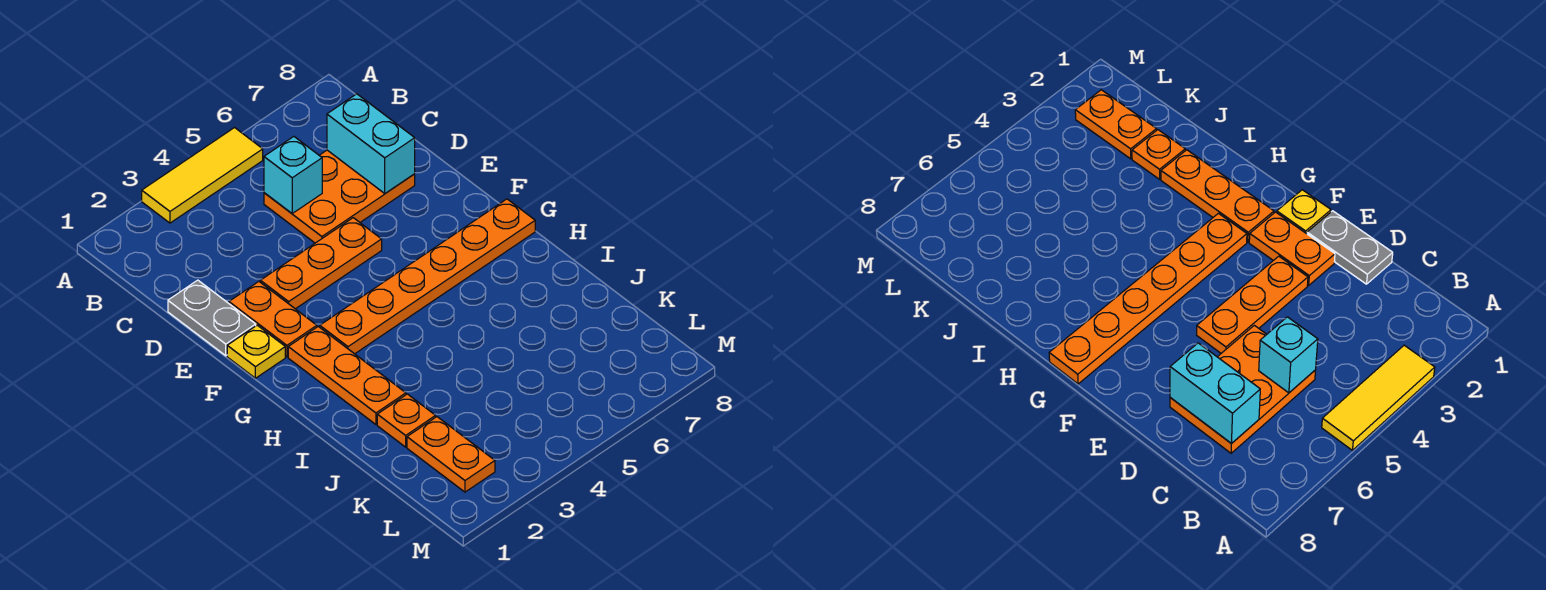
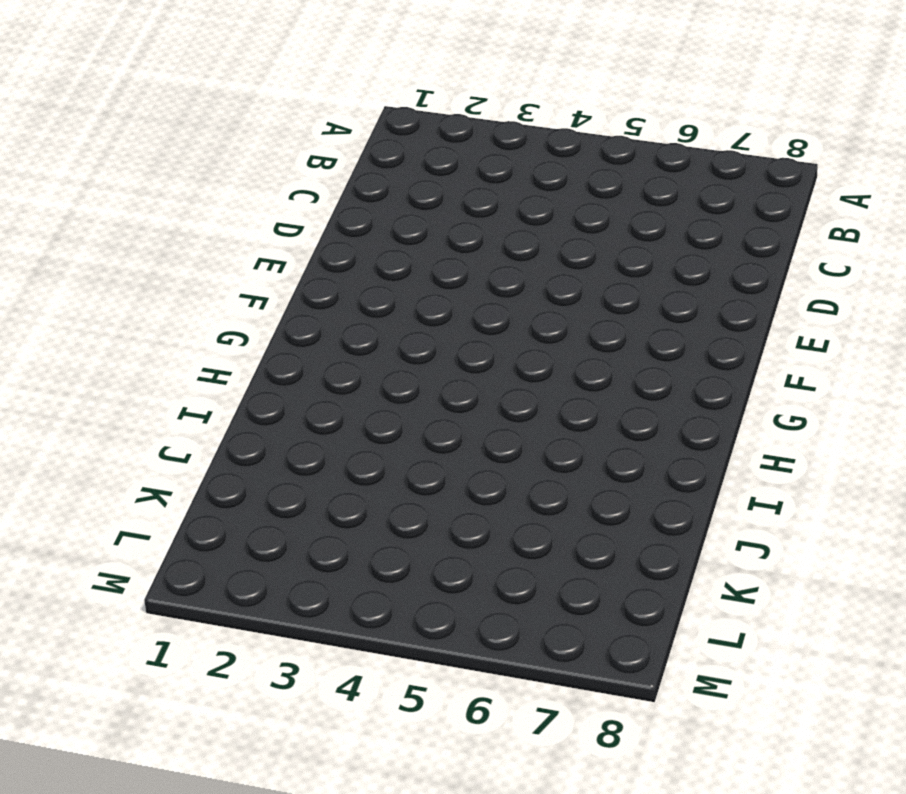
none -> yellow tile A3:A5 level 1
none -> orange plate C5:D7 level 1
none -> grey plate D1:E1 level 1

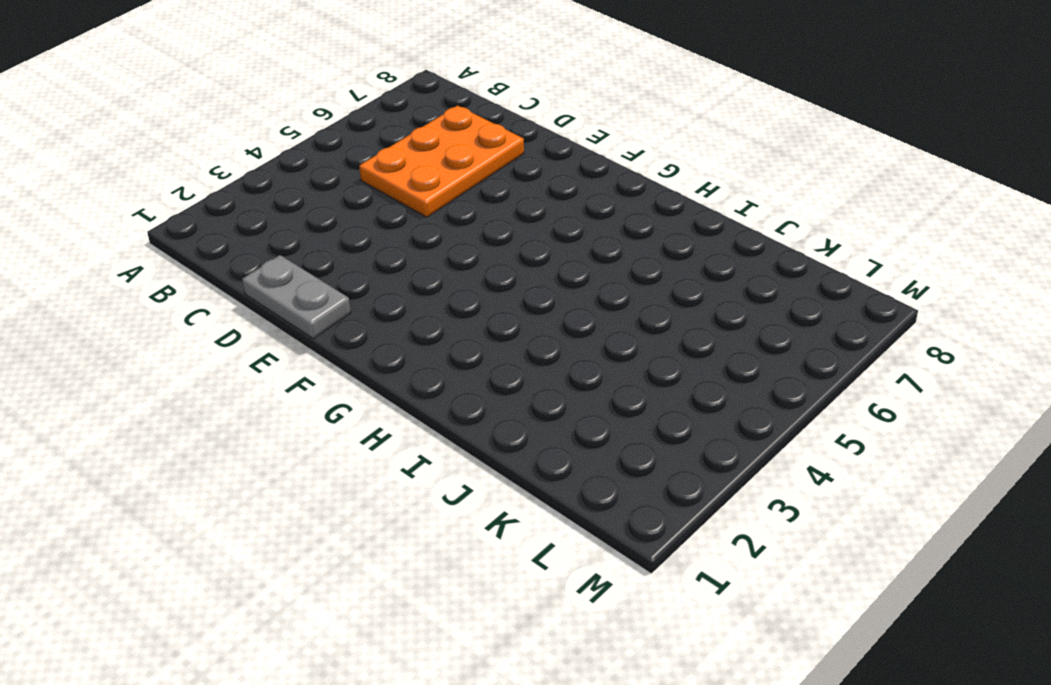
none -> yellow tile A3:A5 level 1
none -> orange plate E2:F2 level 1
none -> orange plate E3:E5 level 1

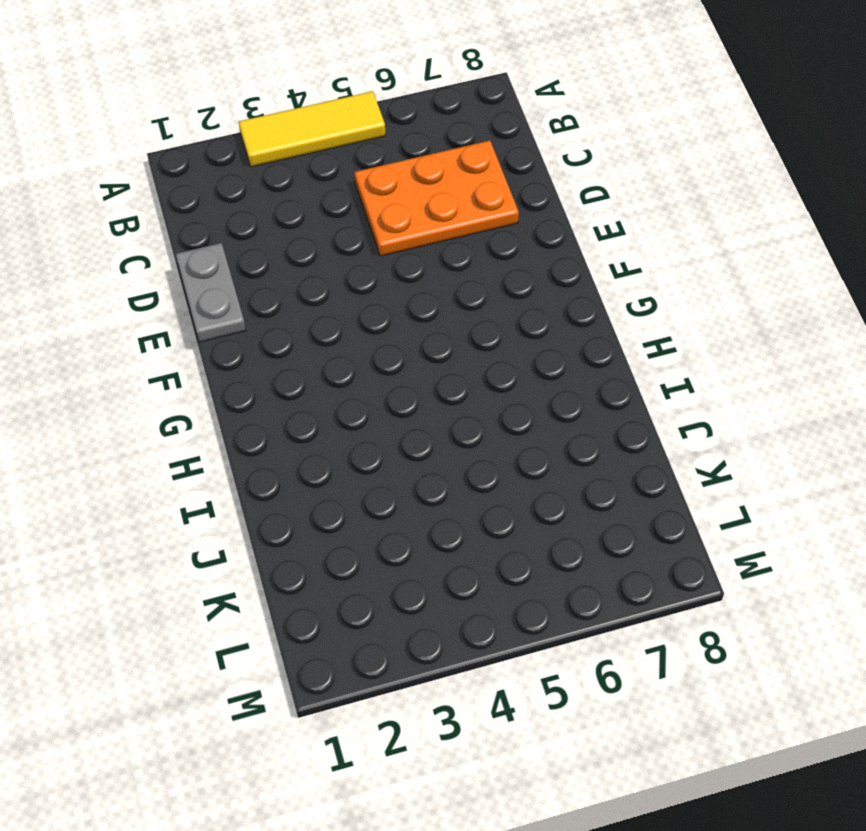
none -> orange plate E2:F2 level 1
none -> orange plate E3:E5 level 1
none -> yellow plate F1 level 1

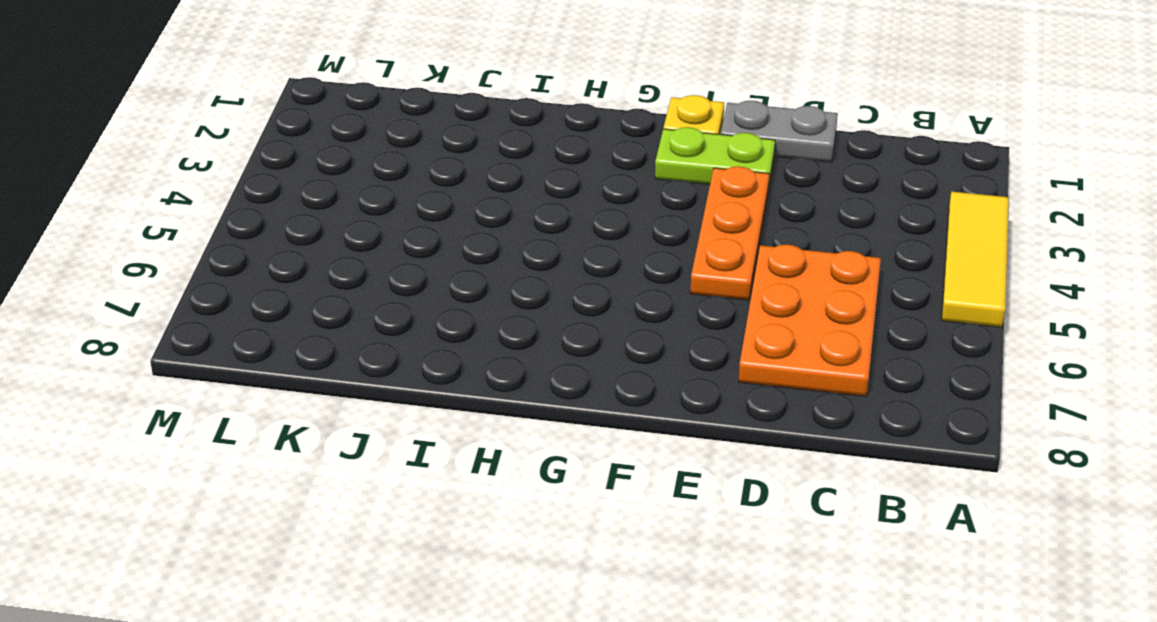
lime plate E2:F2 level 1 -> orange plate E2:F2 level 1
none -> orange plate G2:I2 level 1
none -> orange plate G3:G8 level 1
none -> orange plate J2 level 1

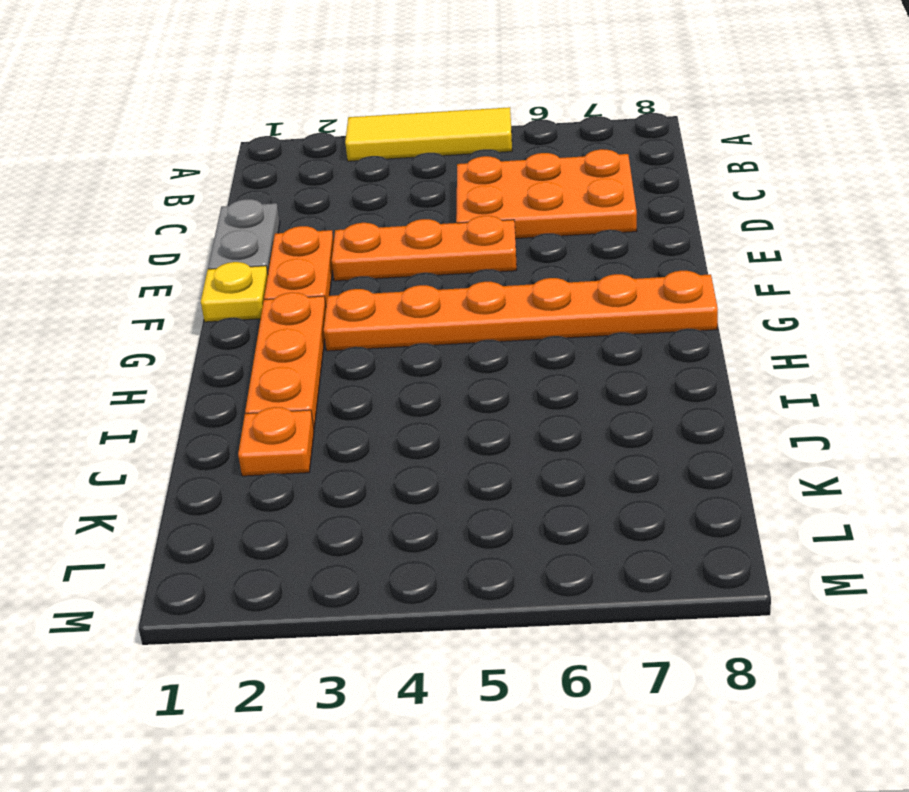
none -> orange plate K2:L2 level 1
none -> cyan brick C5 level 2
none -> cyan brick C7:D7 level 2

